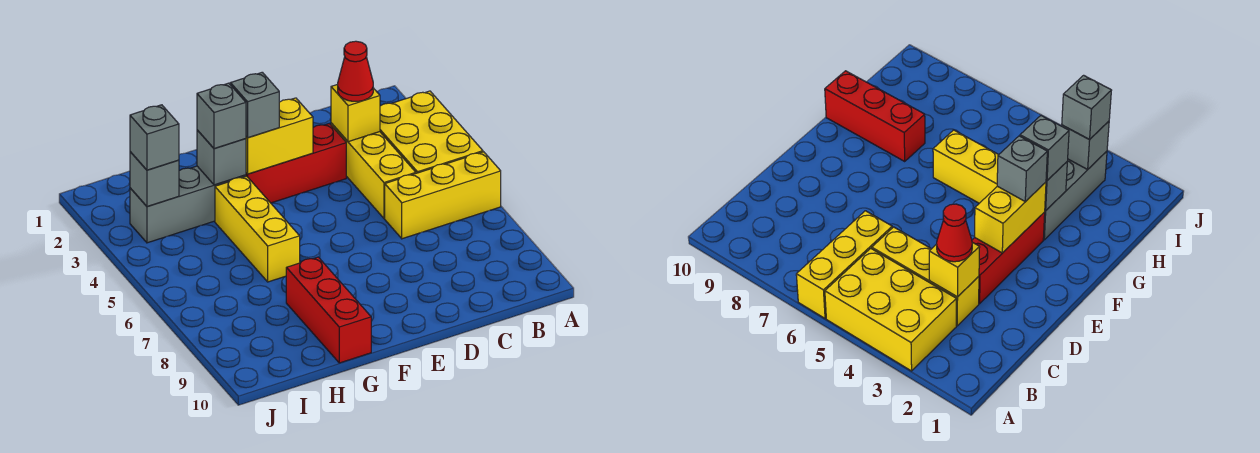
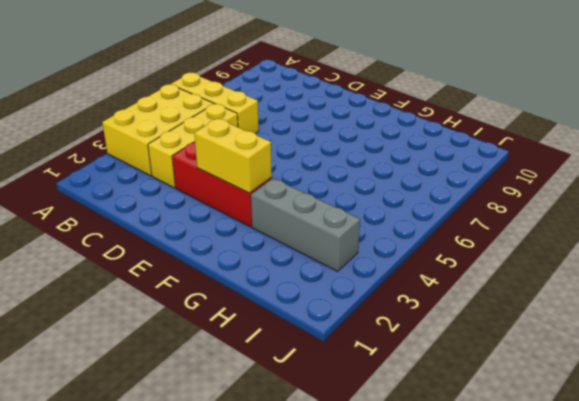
none -> yellow brick G4:G6 level 1
none -> red brick G8:G10 level 1
none -> yellow brick C3 level 2

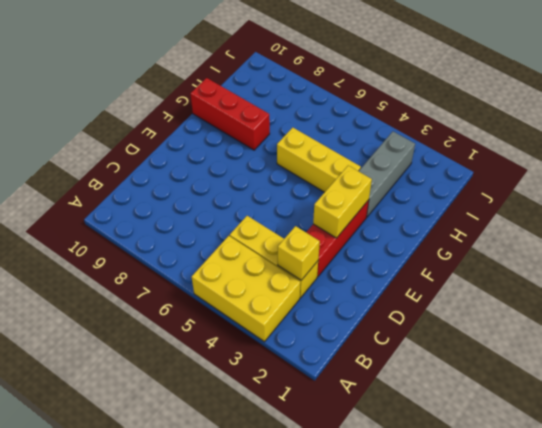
none -> yellow brick A6:C6 level 1
none -> grey brick G3 level 2
none -> grey brick I3 level 2

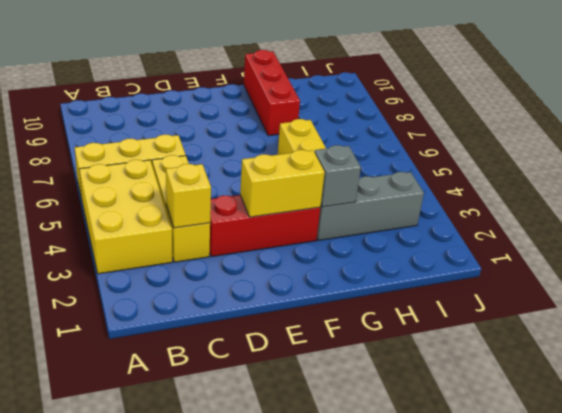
none -> grey brick I3 level 2
none -> red cone C3 level 3
none -> grey brick F3 level 3

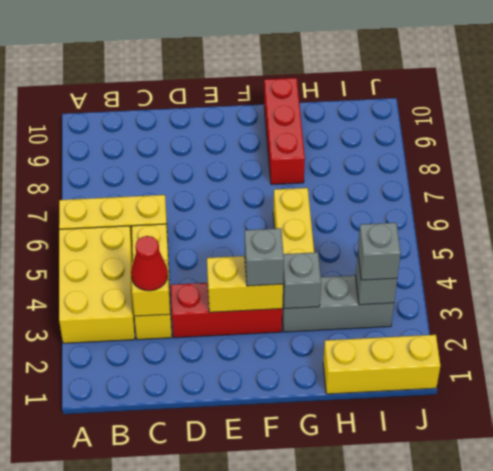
yellow brick H1:J1 level 1 -> none
none -> grey brick G3 level 3

